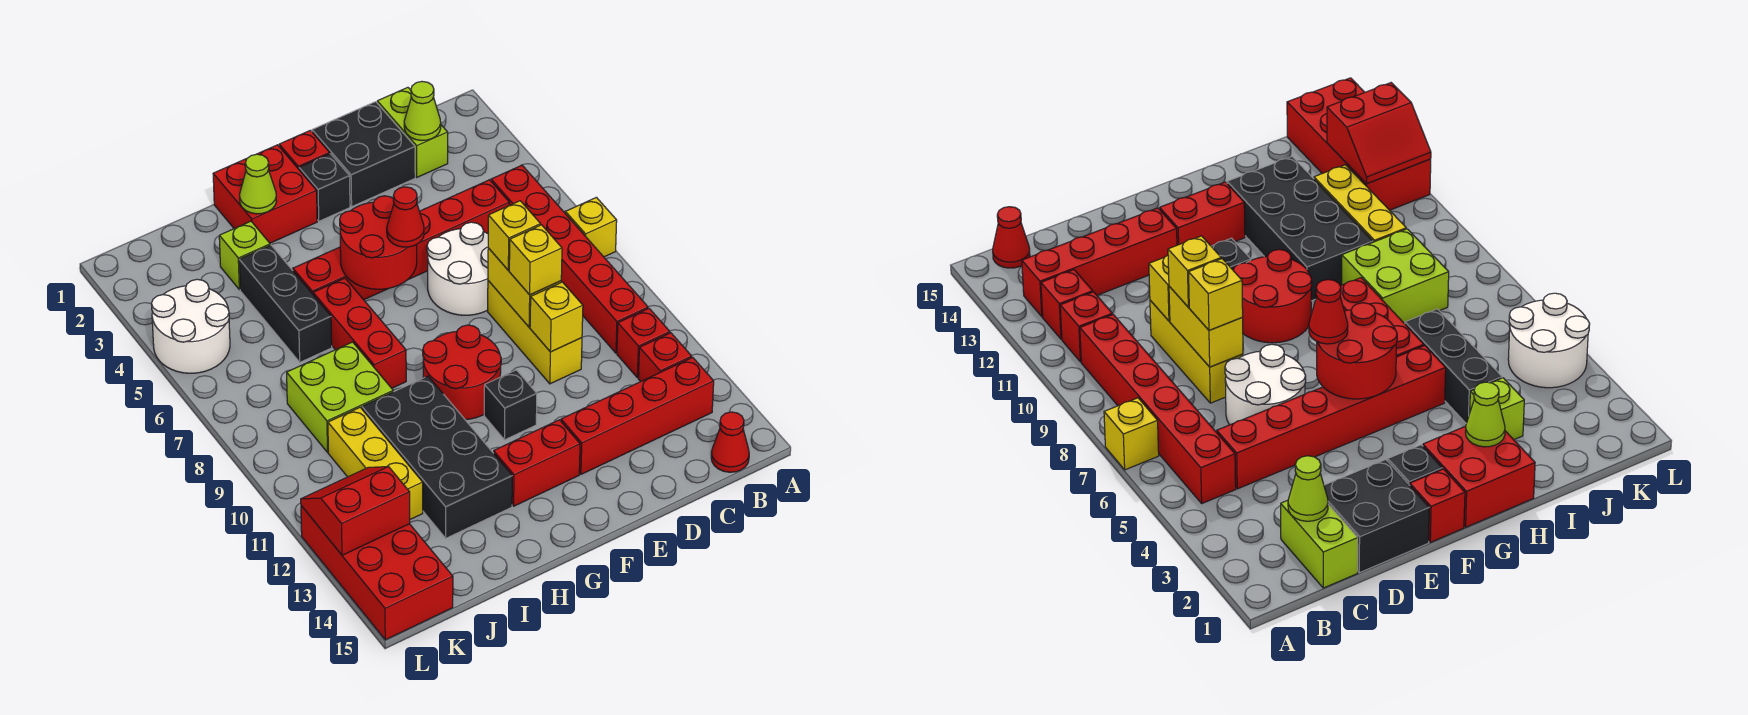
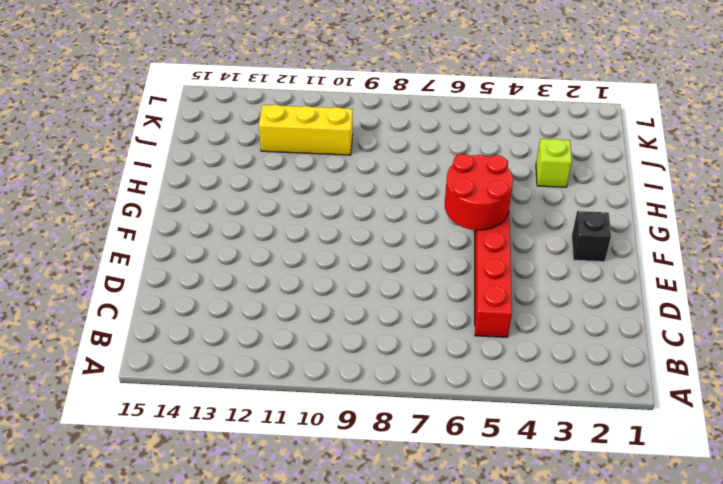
none -> yellow brick A7 level 1
none -> red brick B5:B10 level 1
none -> red brick B11 level 1
none -> red brick B12 level 1

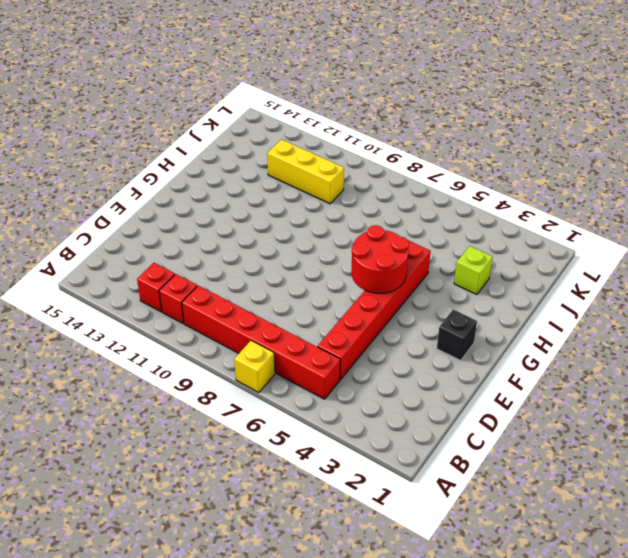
none -> red brick B13:E13 level 1
none -> red cone B15 level 1
none -> lime brick C1:C2 level 1
none -> black brick D1:E2 level 1

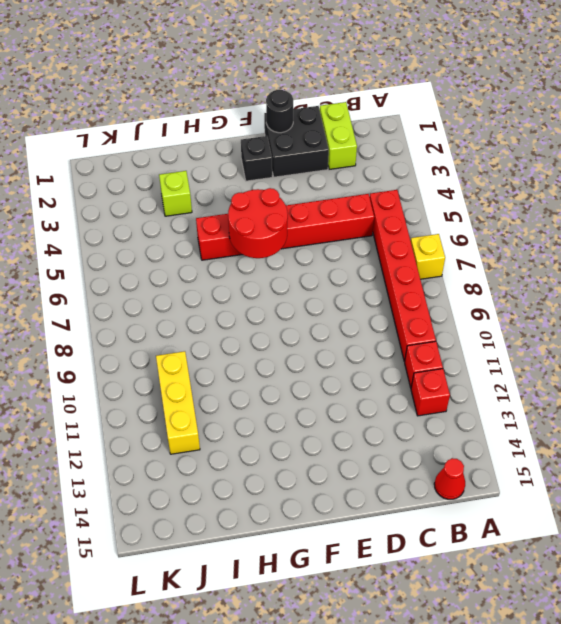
black round brick E1 level 2 -> none
none -> red brick B13:E13 level 1
none -> white round brick D6:E7 level 1
none -> yellow brick D8:D10 level 1
none -> red brick F1 level 1

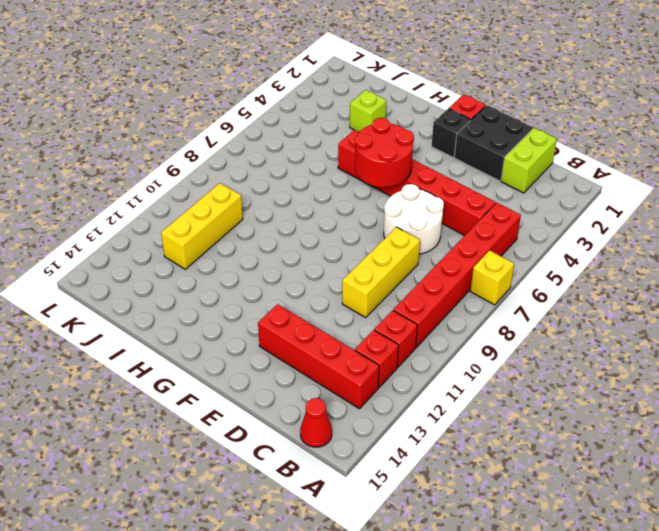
none -> red round brick F9:G10 level 1
none -> black brick F11 level 1
none -> red brick F13:G13 level 1
none -> red brick G1:H2 level 1

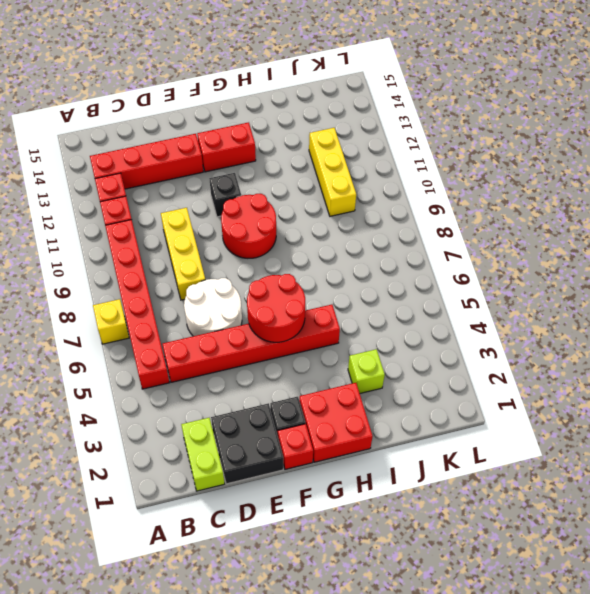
none -> red cone B15 level 1
none -> red brick H6:H8 level 1
none -> black brick H10:I13 level 1
none -> black brick I4:I6 level 1

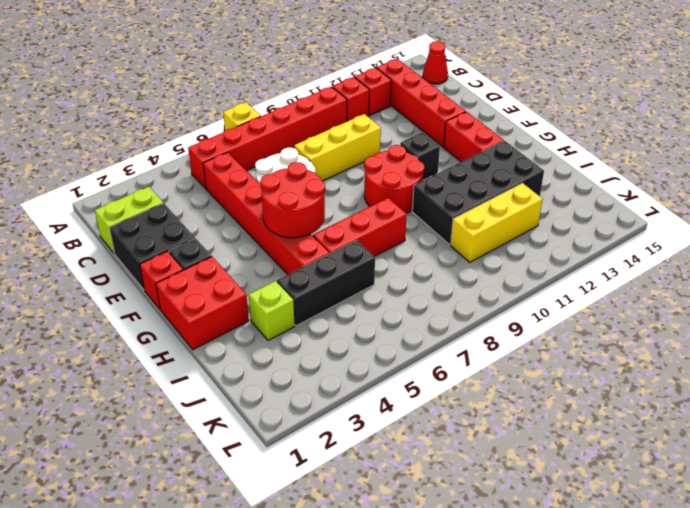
none -> lime brick I8:J9 level 1
none -> white round brick K4:L5 level 1
none -> red brick K12:L15 level 1
none -> lime cone C2 level 2

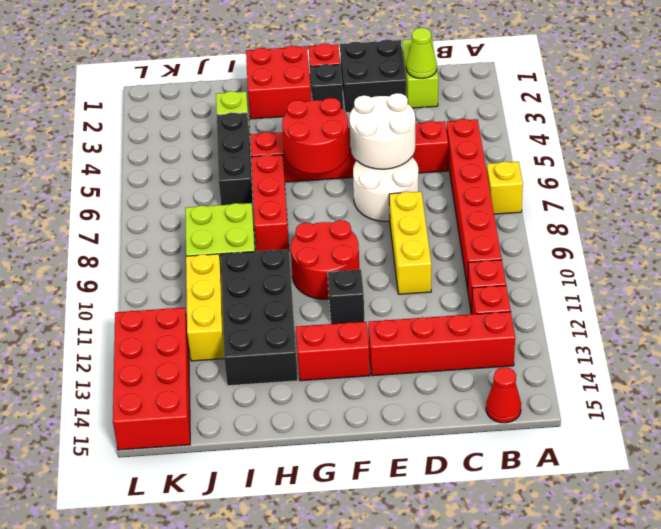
white round brick D5:E6 level 2 -> white round brick K4:L5 level 1
none -> yellow brick D8:D9 level 2
none -> yellow brick D10 level 2
none -> lime cone H2 level 2
none -> red slope K12:L13 level 2 top 13

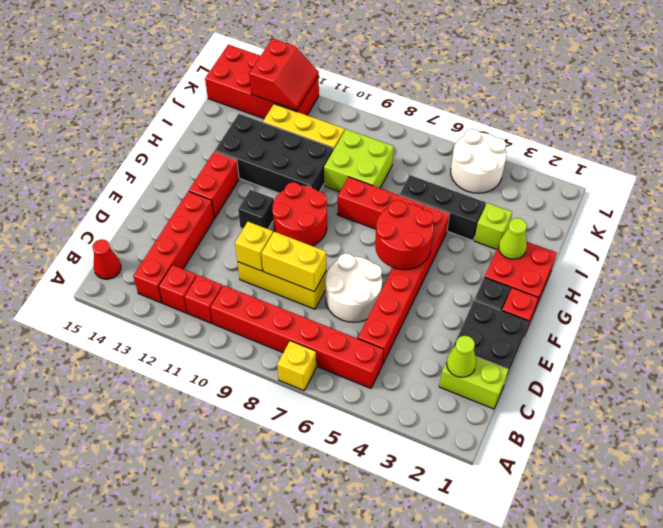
none -> yellow brick D8 level 3
none -> yellow brick D9 level 3
none -> red cone F6 level 3

